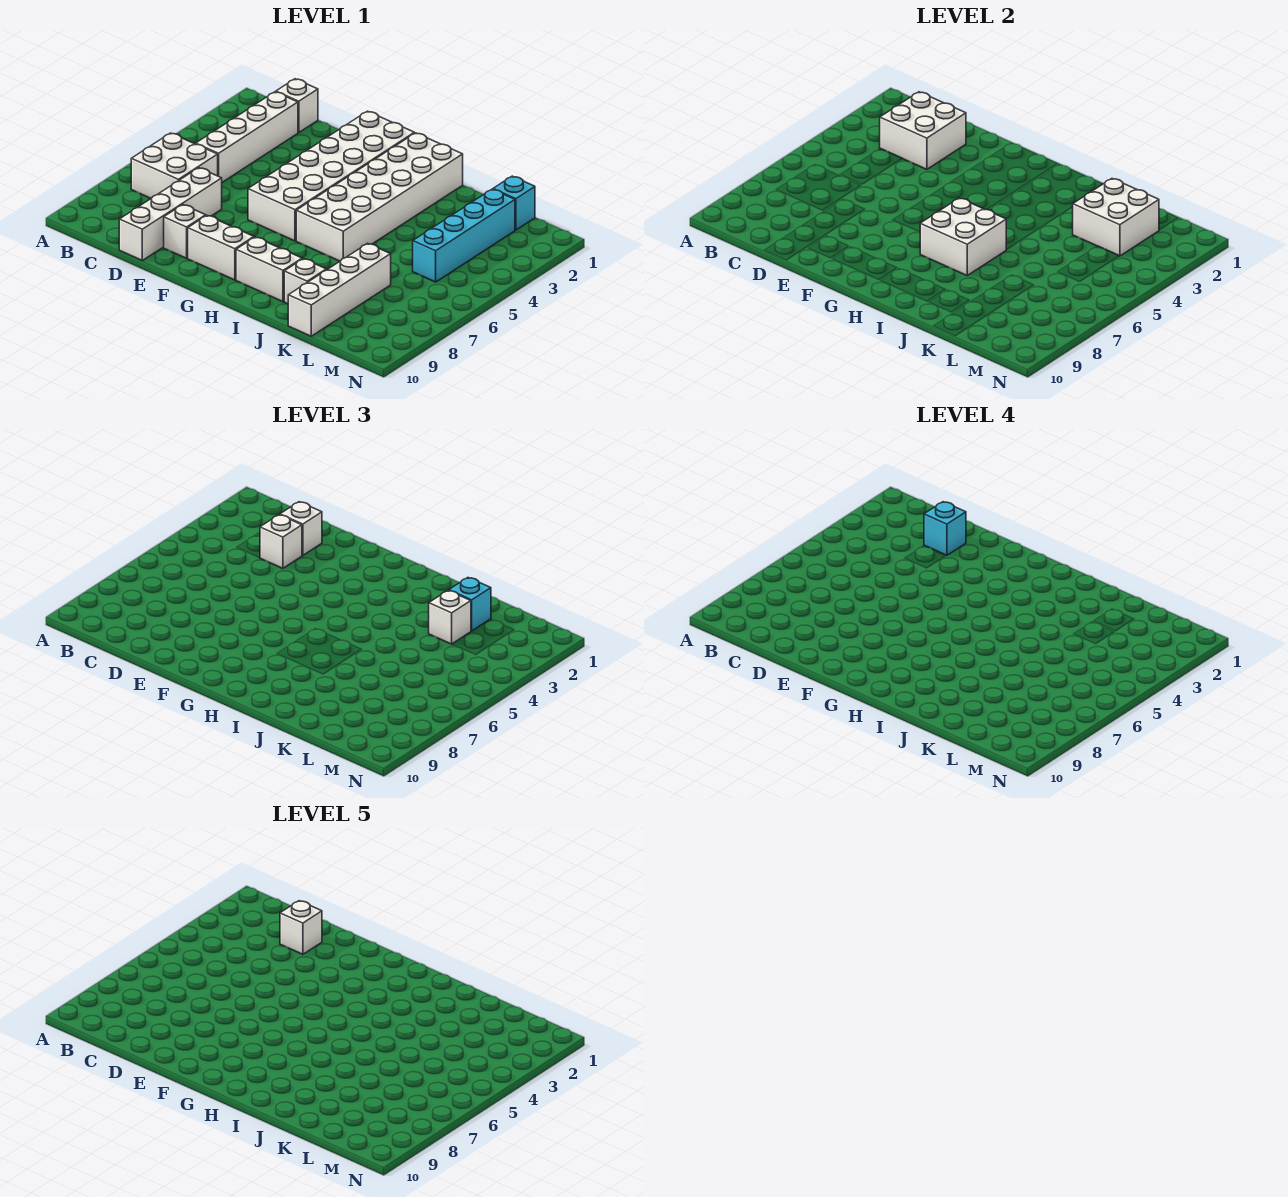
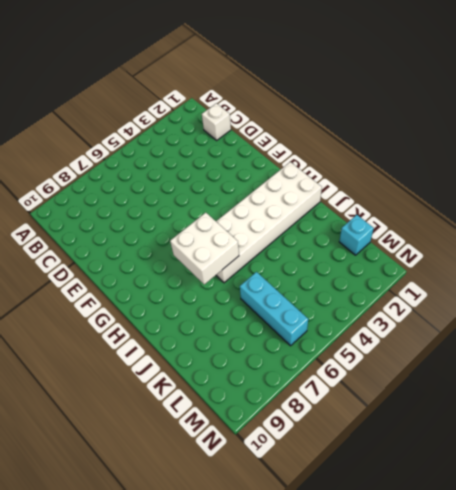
cyan brick K6:M6 level 1 -> none
none -> white brick B6:C7 level 1
none -> white brick C2:C5 level 1
none -> white brick D7:D10 level 1

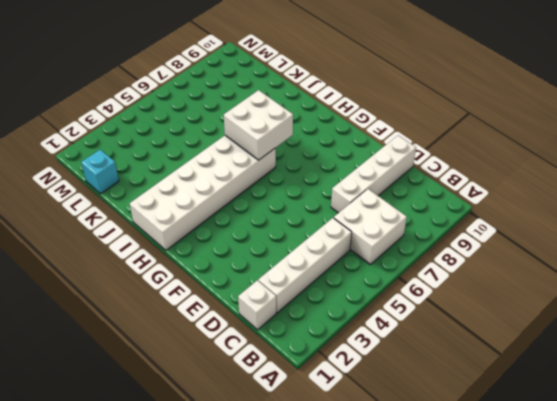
none -> white brick E9 level 1
none -> white brick F1:G6 level 1
none -> white brick F9:G9 level 1

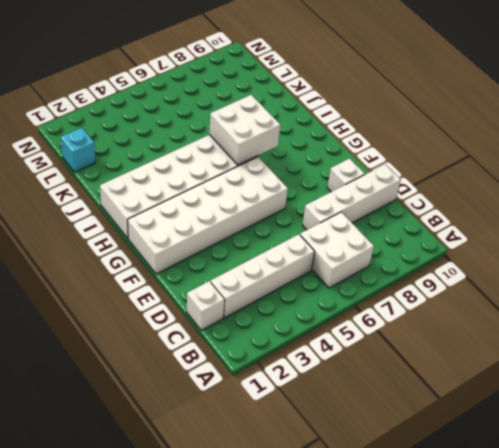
none -> white brick F9:G9 level 1
none -> white brick H9:I9 level 1
none -> white brick J9 level 1

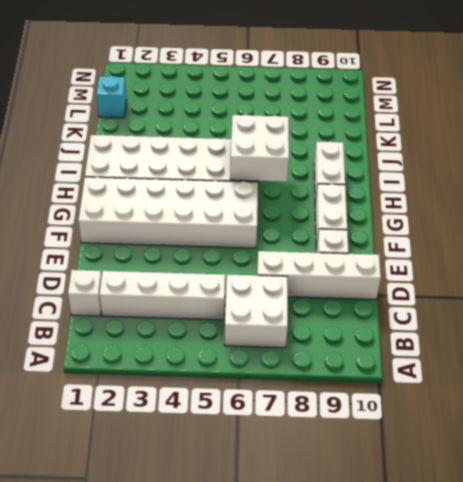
none -> white brick J9 level 1
none -> white brick K7:K10 level 1
none -> cyan brick L2:L5 level 1

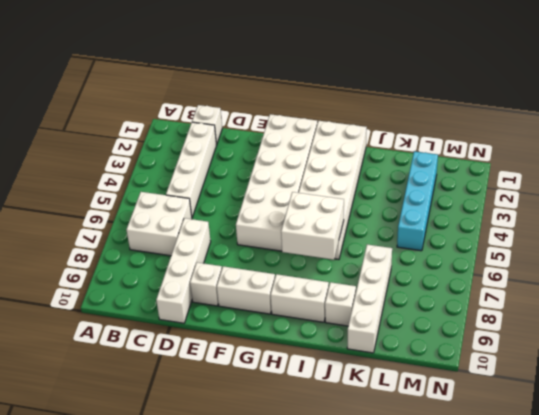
none -> cyan brick L1 level 1
none -> white brick C2:D3 level 2
none -> white brick K2:L3 level 2

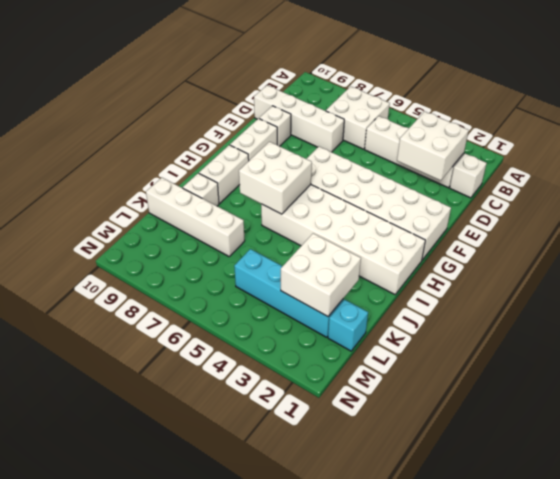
none -> white brick D2 level 3
none -> white brick D3 level 3
none -> cyan brick K2 level 3

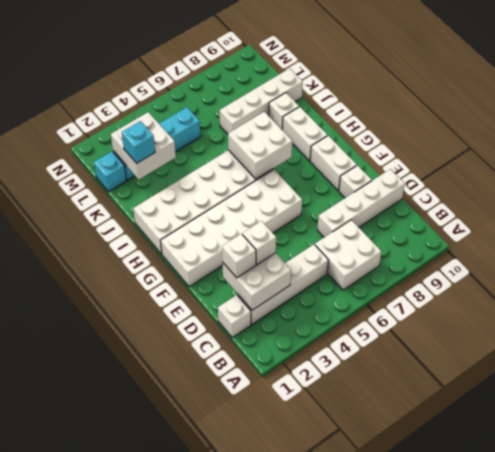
none -> white brick K3 level 3
none -> cyan brick D2 level 4
none -> white brick D2 level 5

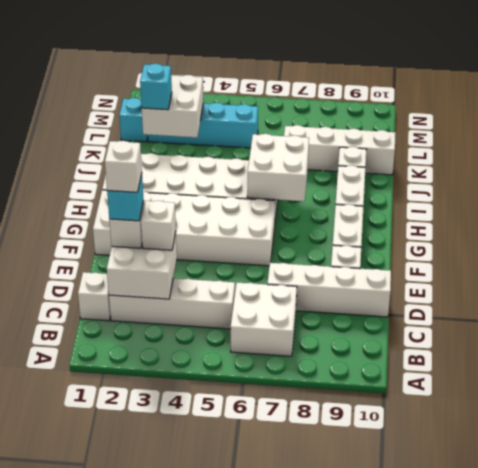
none -> white brick K3 level 3

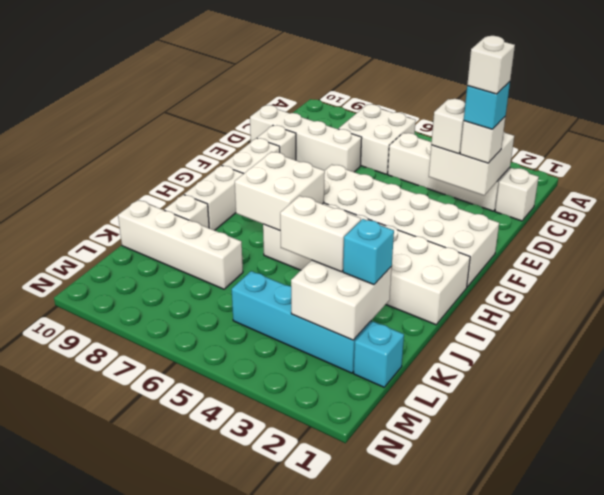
white brick K3:K4 level 3 -> white brick K3 level 3

